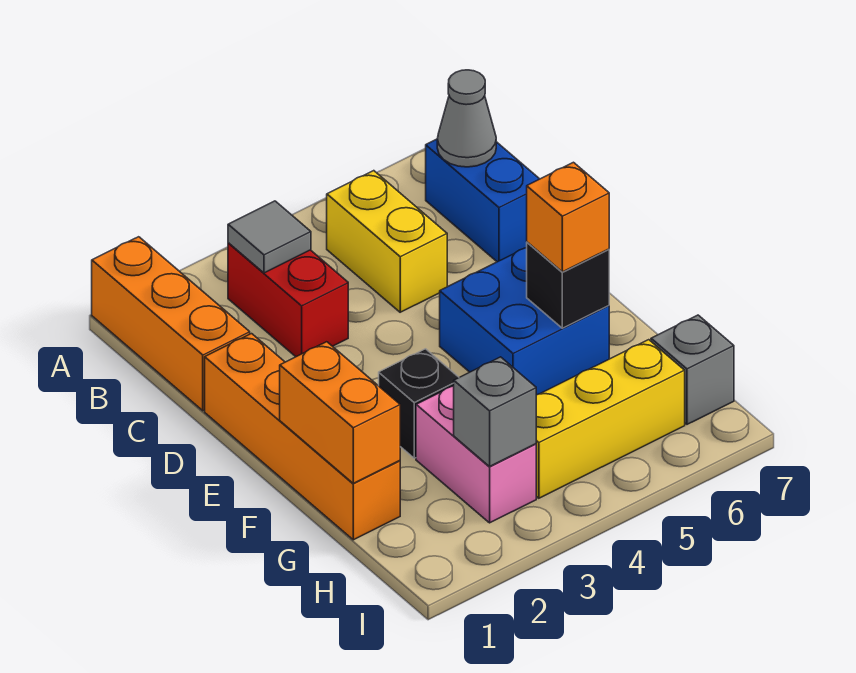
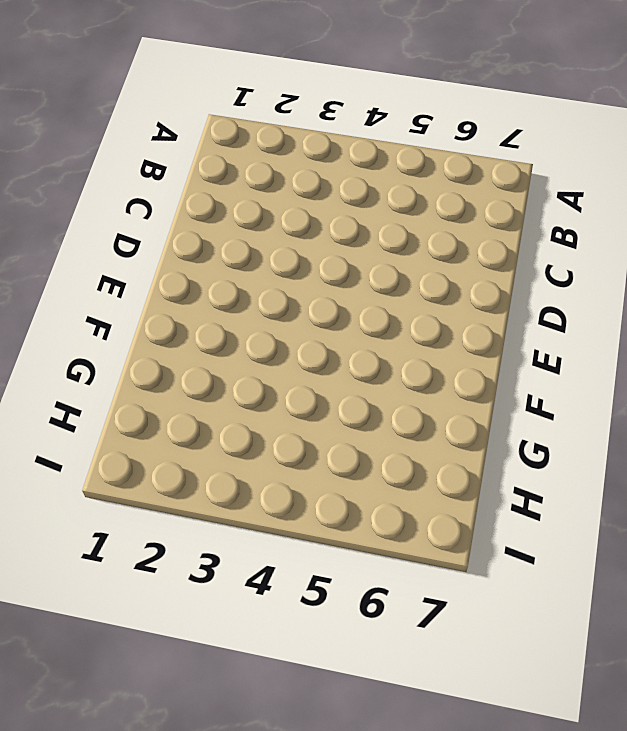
none -> orange brick A1:C1 level 1
none -> red brick B3:C3 level 1
none -> yellow brick B5:C5 level 1

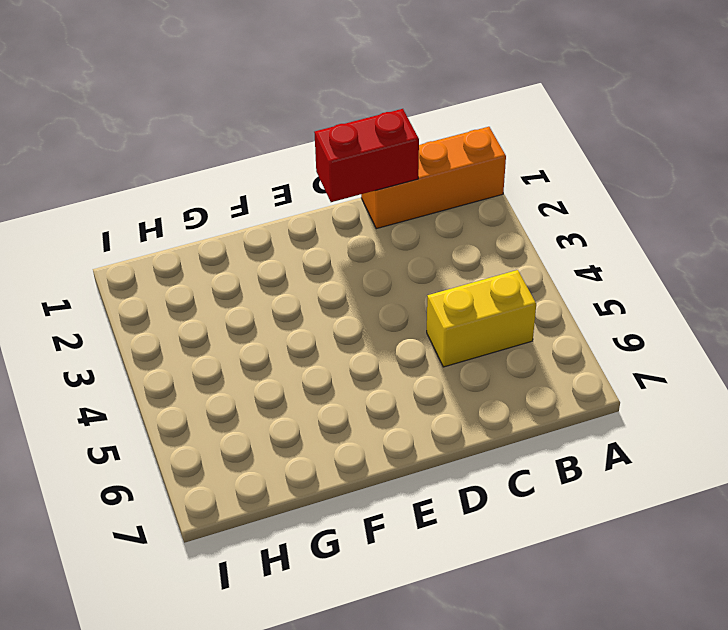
red brick C1:D1 level 2 -> red brick B3:C3 level 1
none -> blue brick B7:C7 level 1
none -> orange brick D1:G1 level 1
none -> blue brick E5:F6 level 1

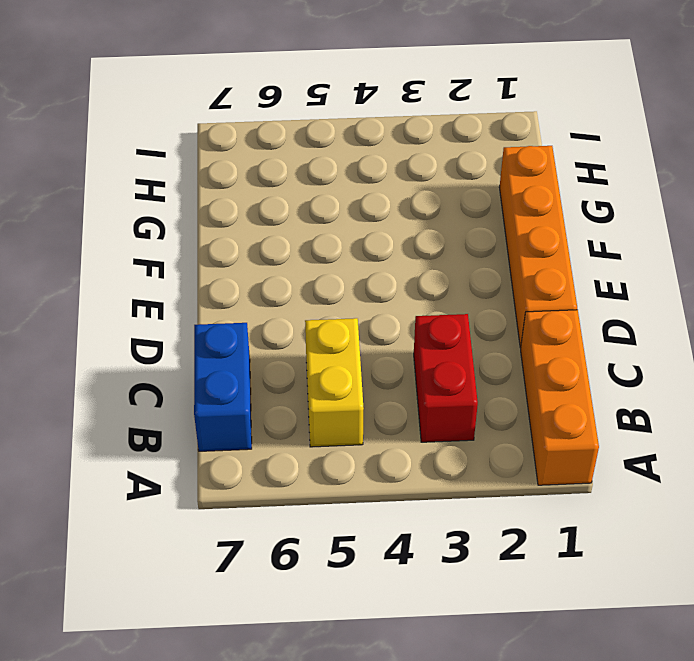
none -> blue brick E5:F6 level 1
none -> black brick F3 level 1
none -> pink brick G3:H3 level 1

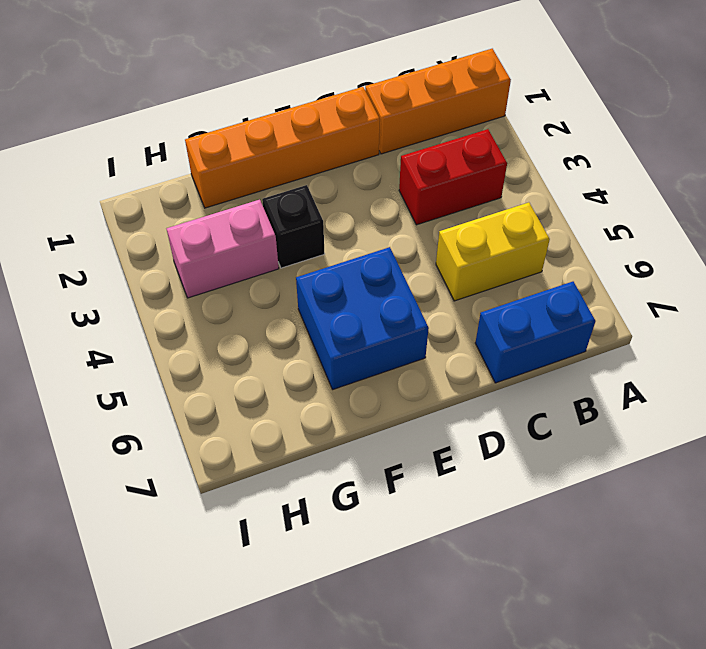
none -> yellow brick H4:H6 level 1
none -> grey brick H7 level 1
none -> grey tile B3 level 2

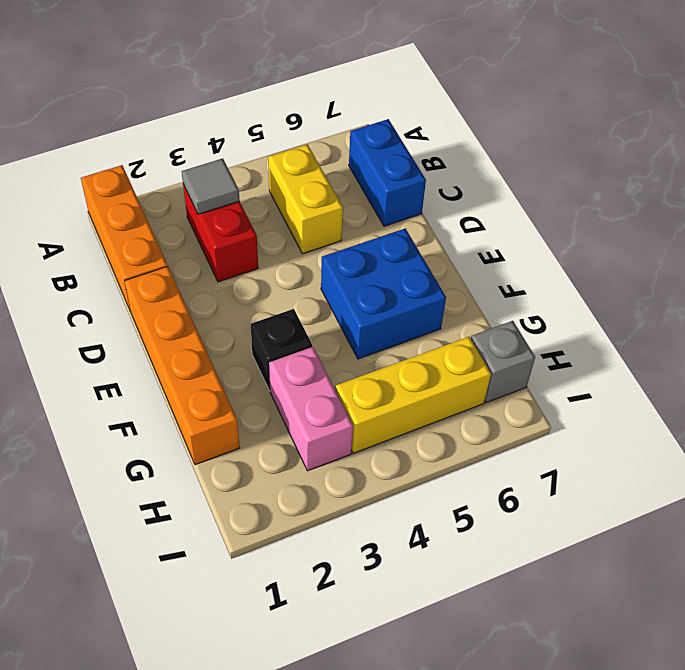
none -> grey cone B7 level 2
none -> orange brick F1:G1 level 2
none -> black brick F6 level 2

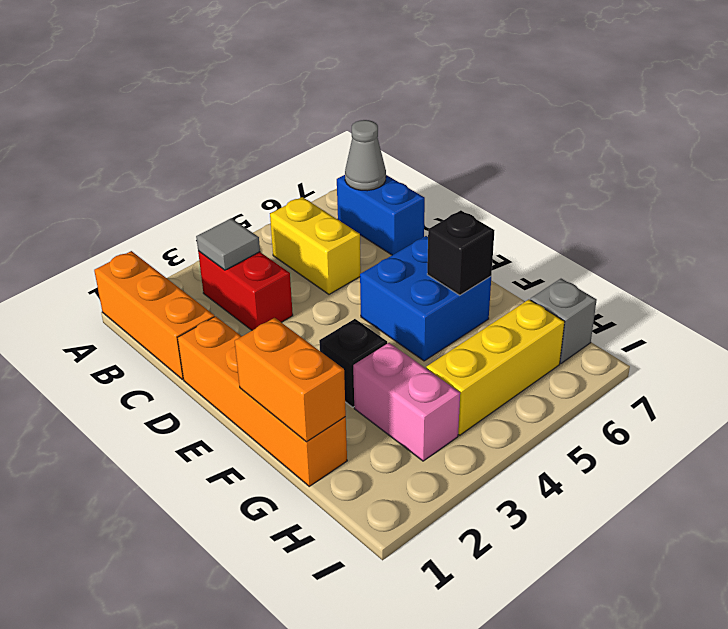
none -> grey brick H3 level 2
none -> orange brick F6 level 3

